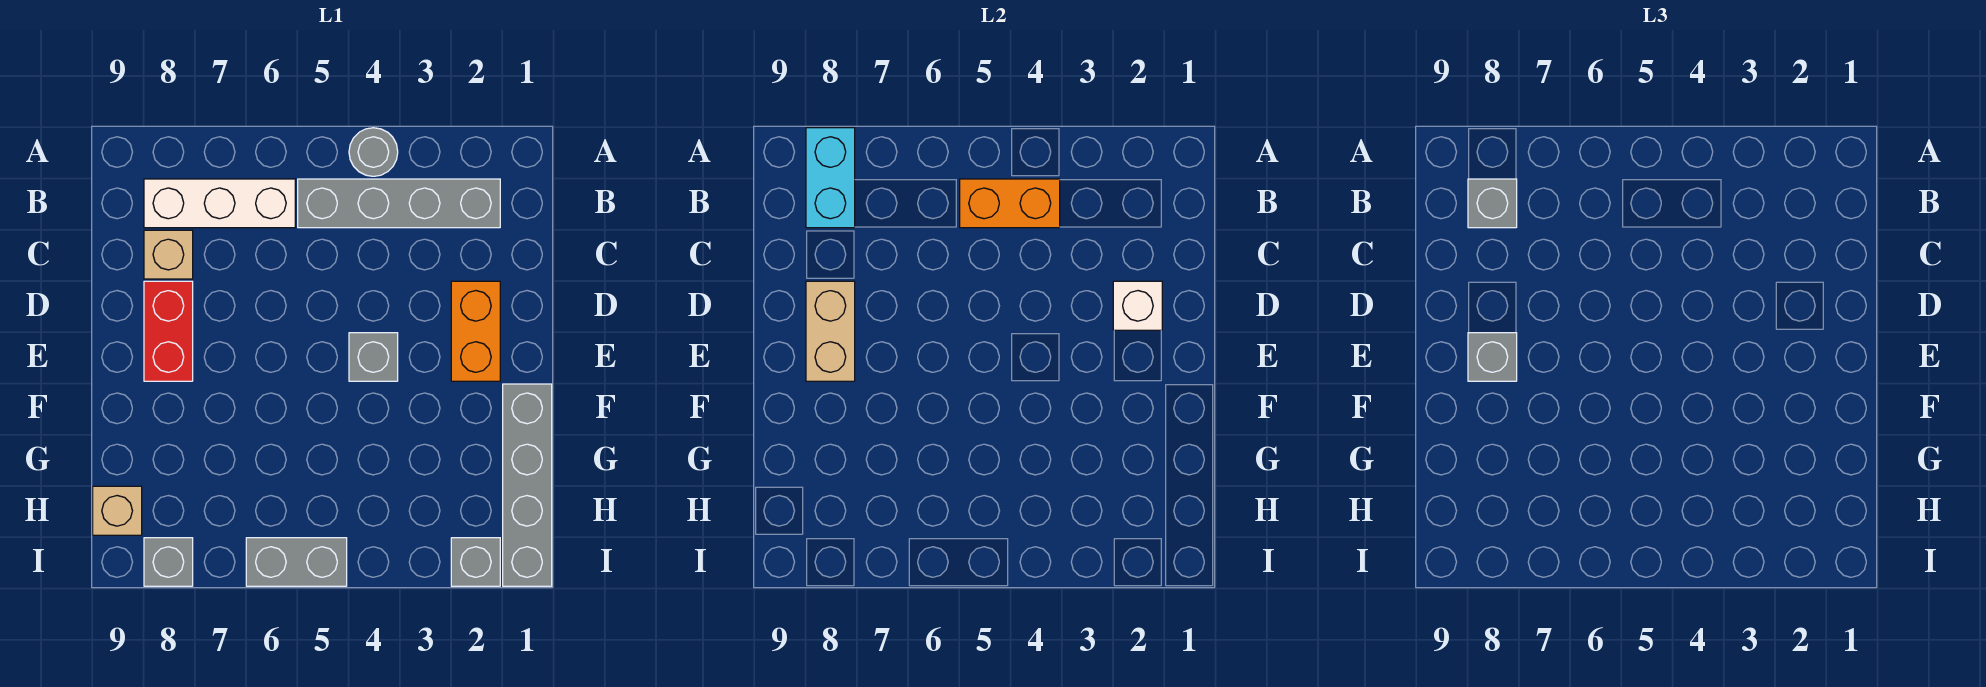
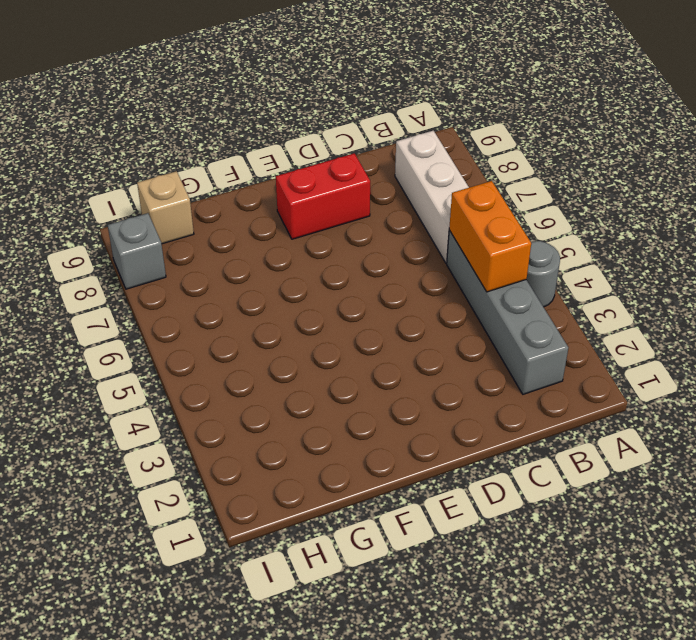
none -> tan brick C8 level 1
none -> orange brick D2:E2 level 1
none -> grey brick E4 level 1

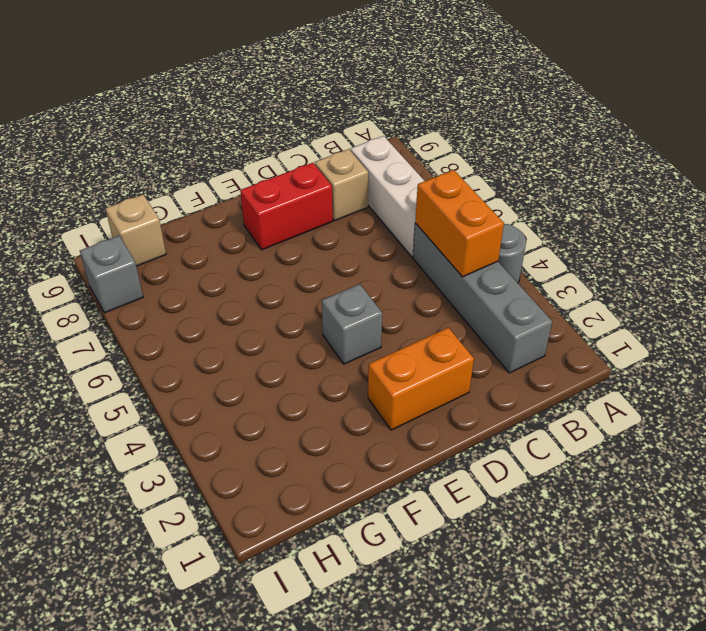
none -> grey brick F1:I1 level 1
none -> grey brick I2 level 1
none -> grey brick I5:I6 level 1

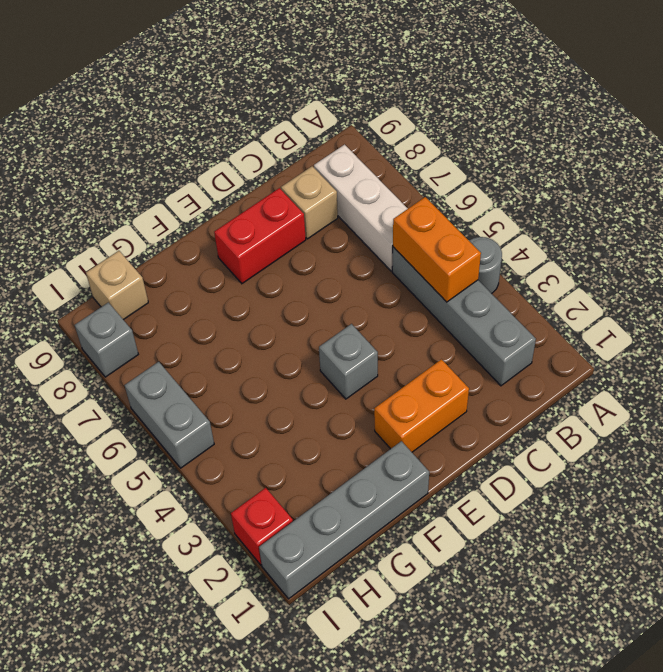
red brick I2 level 1 -> grey brick I2 level 1
none -> cyan brick A8:B8 level 2
none -> white brick D2 level 2
none -> tan brick D8:E8 level 2

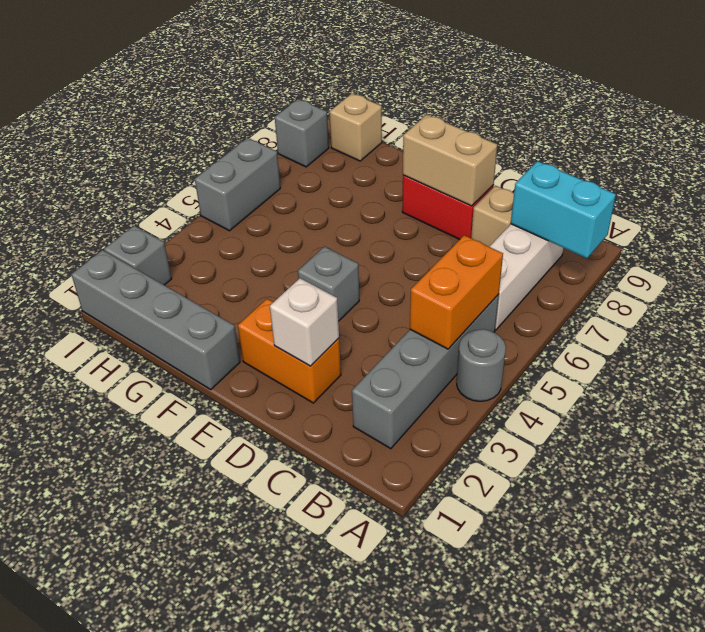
none -> grey brick B8 level 3
none -> grey brick E8 level 3

